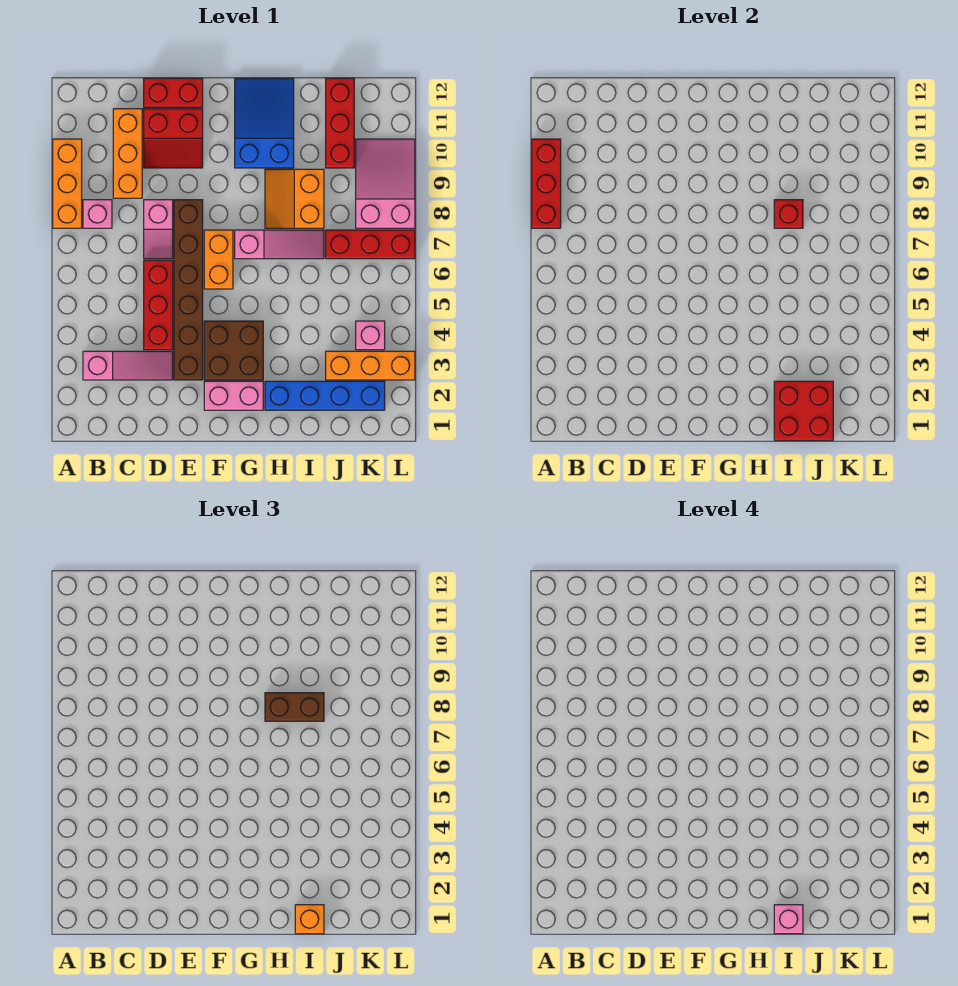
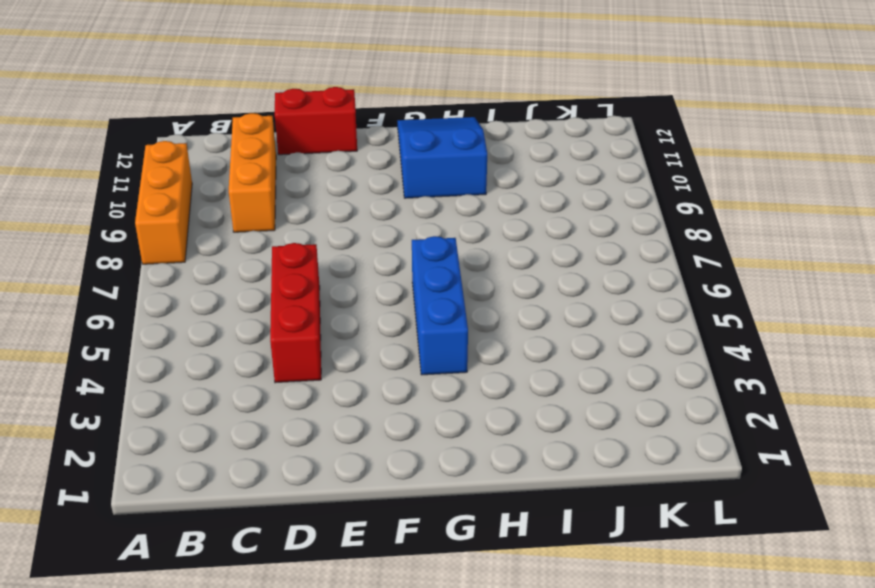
blue brick G4:G6 level 1 -> brown brick F3:G4 level 1
none -> pink slope B3:D3 level 1 top B
none -> pink brick B8 level 1
none -> pink slope D7:D8 level 1 top 8

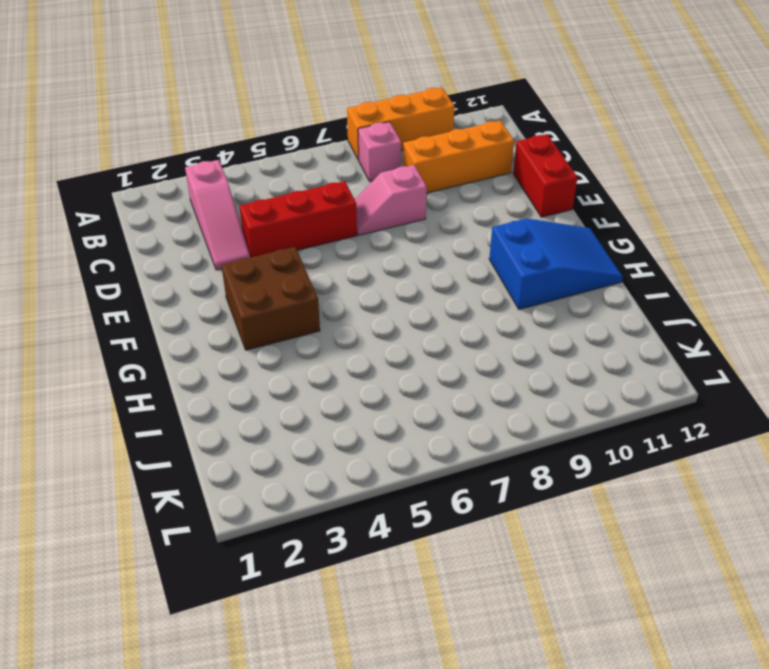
none -> red slope D10:E11 level 1 top 11
none -> brown brick E3:E8 level 1
none -> pink brick F2:G2 level 1

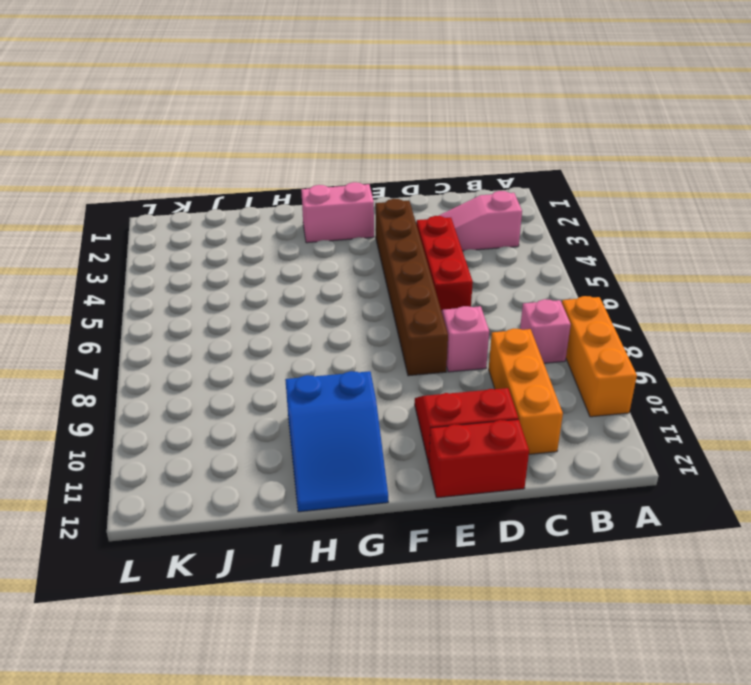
none -> brown brick F3:G4 level 1
none -> orange brick F6:F7 level 1
none -> pink slope G7:I7 level 1 top G

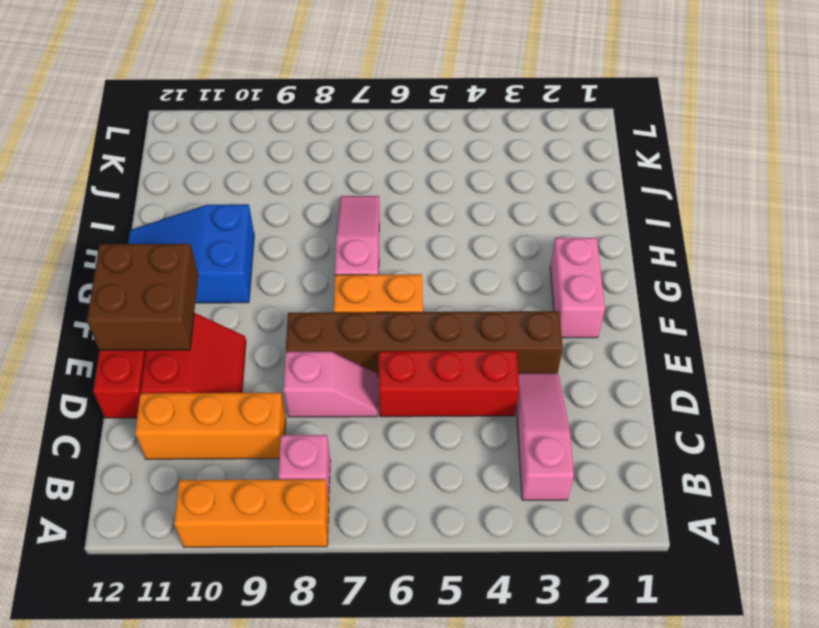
brown brick E11:F12 level 2 -> brown brick F3:G4 level 1
none -> blue brick H2:K2 level 1
none -> orange slope H8:I9 level 1 top I
none -> orange brick J3:L3 level 1

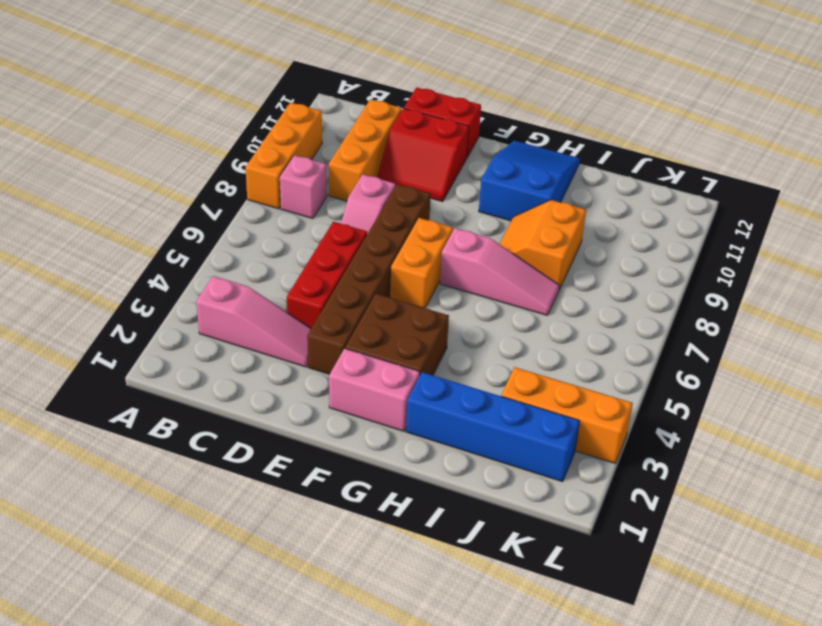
none -> red brick J7:L7 level 1
none -> red brick J10:J12 level 1
none -> pink brick K4 level 1

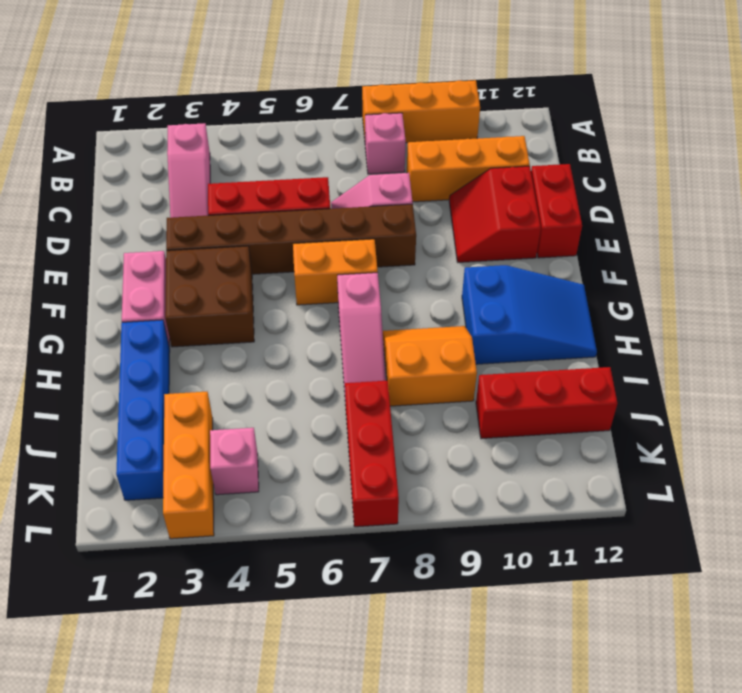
none -> pink slope K8:L10 level 1 top 8
none -> red brick A8:A10 level 2
none -> red brick I1:J2 level 2

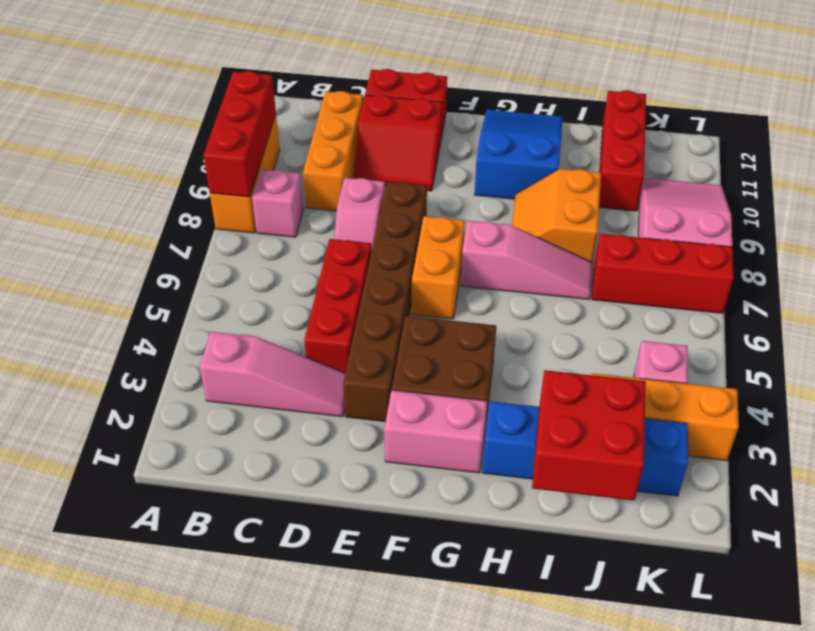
none -> red brick I8 level 2
none -> brown brick H8:I8 level 3
none -> orange brick I1 level 3

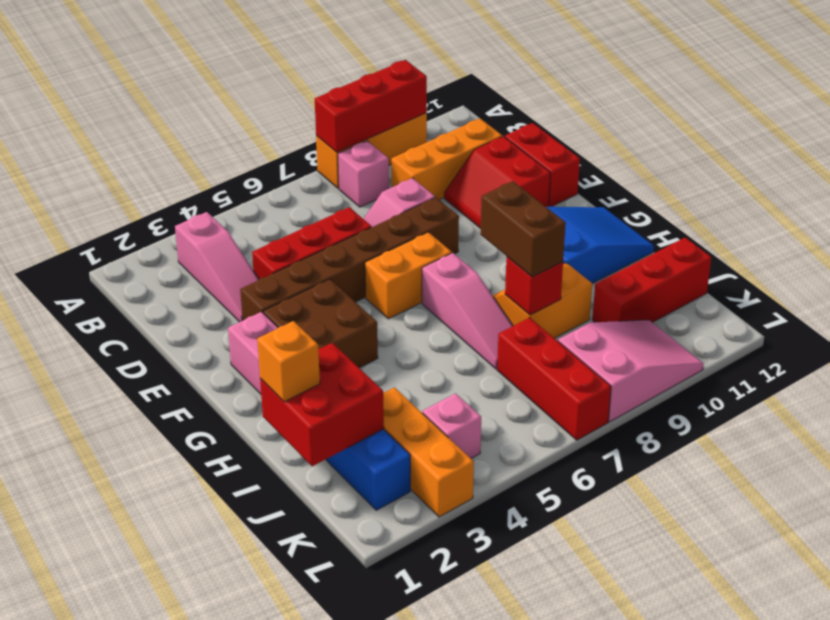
none -> pink brick I1 level 4

